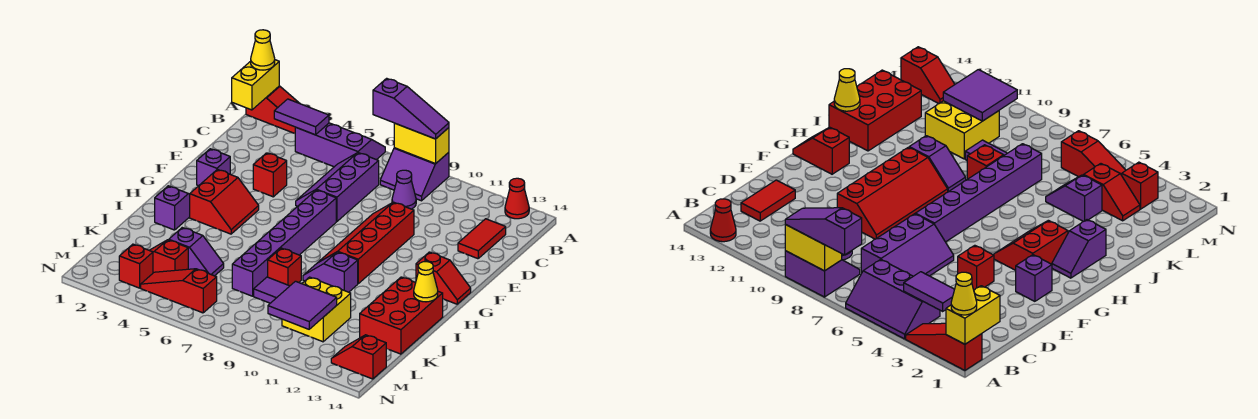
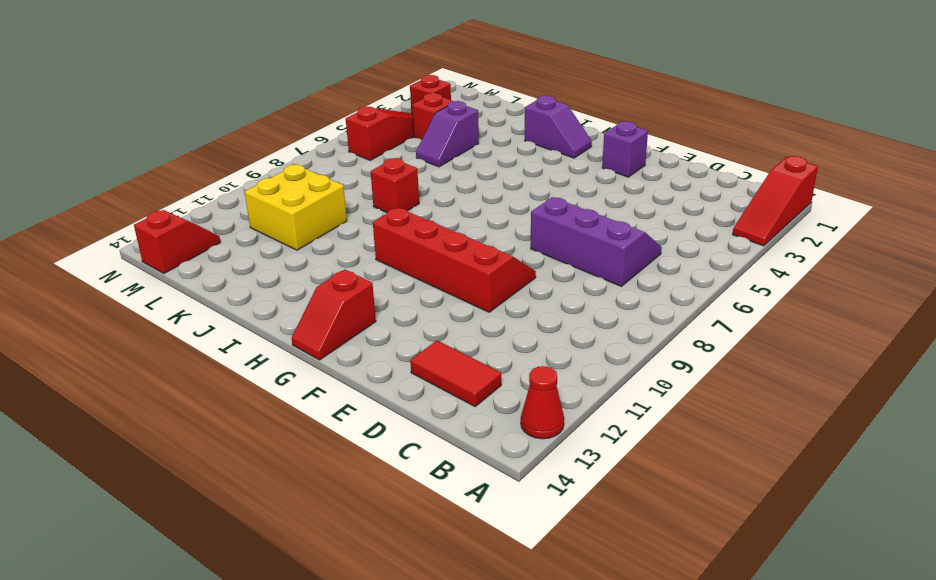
none -> purple slope A4:B6 level 1 top B
none -> purple slope A8:B9 level 1 top A
none -> purple cone C9 level 1
none -> red brick E4 level 1

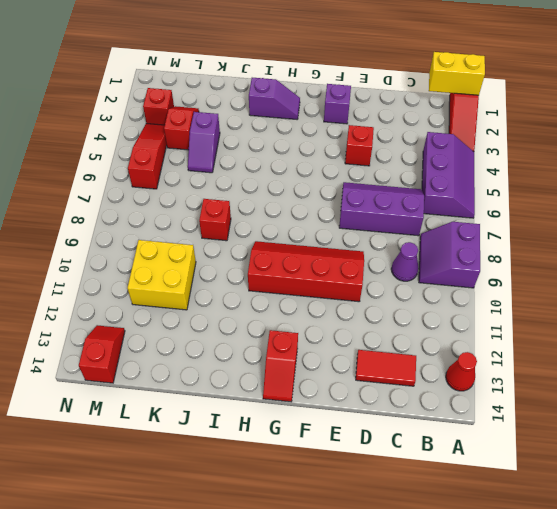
none -> purple brick F7:K7 level 1
none -> red slope G3:H4 level 1 top 3
none -> purple slope I9:I10 level 1 top 10
none -> red brick I13:K14 level 1

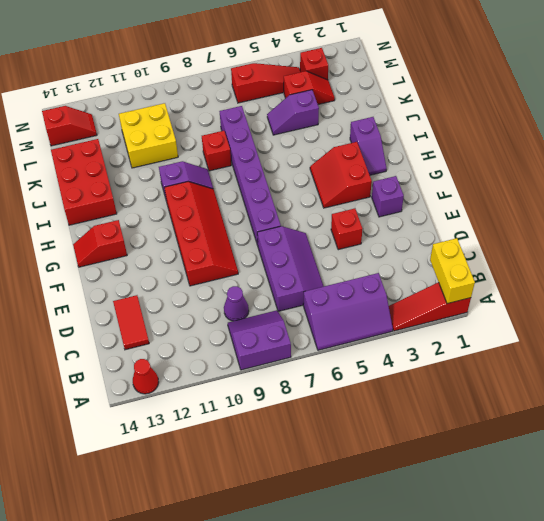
none -> purple tile K8:K9 level 1
none -> yellow brick A8:A9 level 2
none -> purple tile B3:B4 level 2
none -> yellow cone I14 level 2

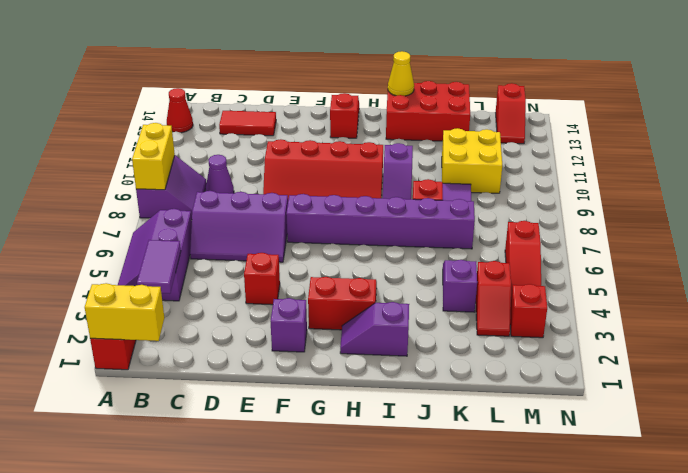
none -> purple tile L10:M11 level 2
none -> yellow cone A1 level 3
none -> purple slope A7:A9 level 3 top 7

